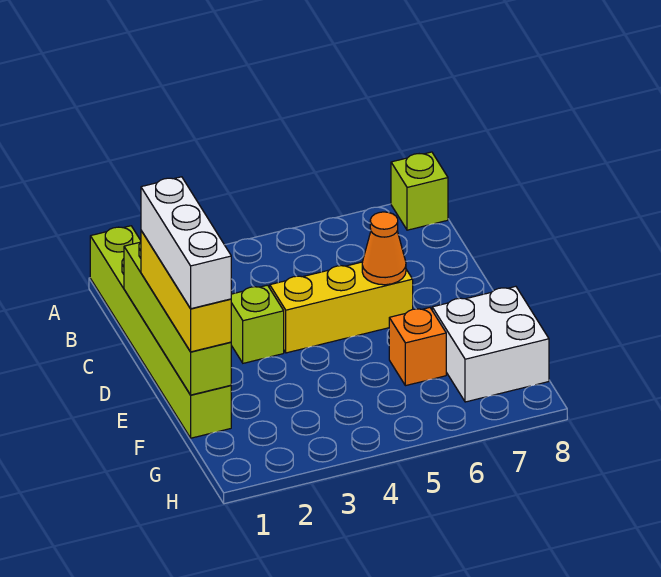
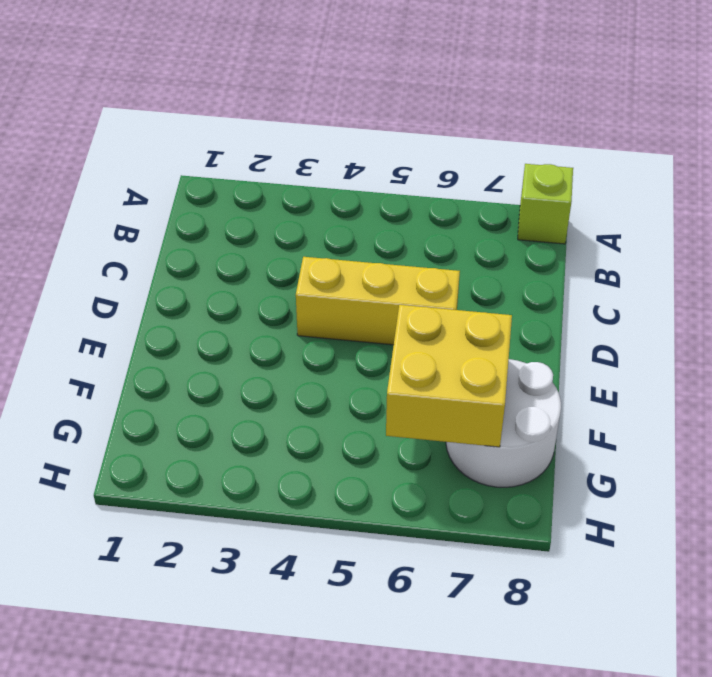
yellow brick F6:G7 level 2 -> none
white round brick F7:G8 level 1 -> white brick F7:G8 level 1
none -> lime brick A1:F1 level 1
none -> lime brick D3 level 1

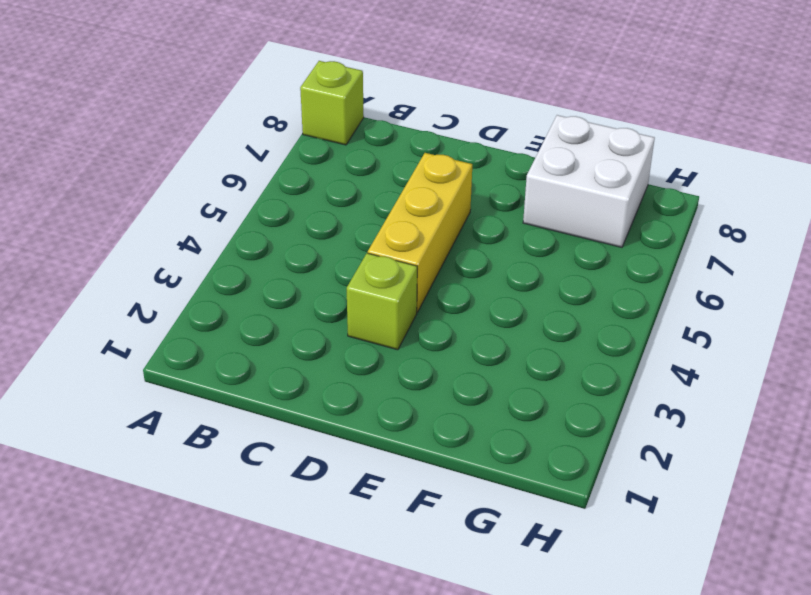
none -> lime brick A1:F1 level 1
none -> orange brick F6 level 1

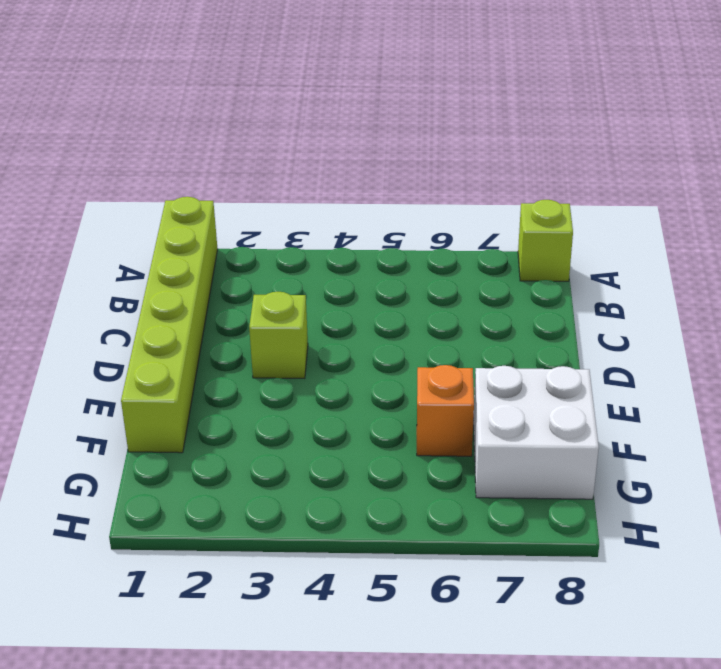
none -> yellow brick D4:D6 level 1
none -> lime brick C1:F1 level 2

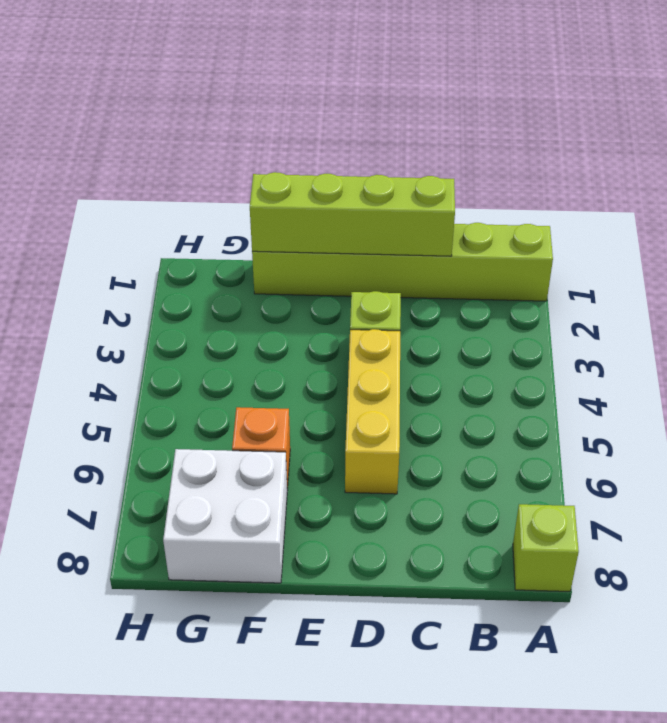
none -> orange cone D6 level 2
none -> yellow brick D1:F1 level 3

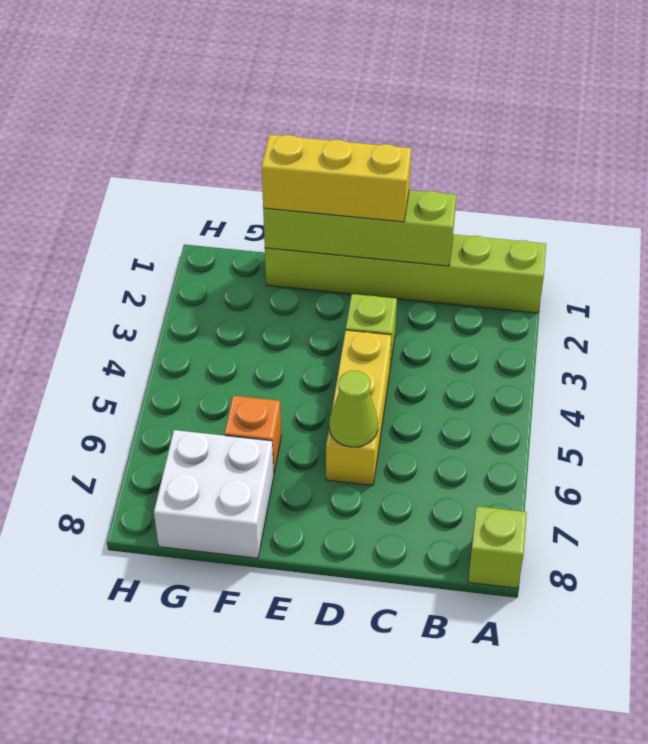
lime cone D6 level 2 -> orange cone D6 level 2
none -> white brick D1:F1 level 4

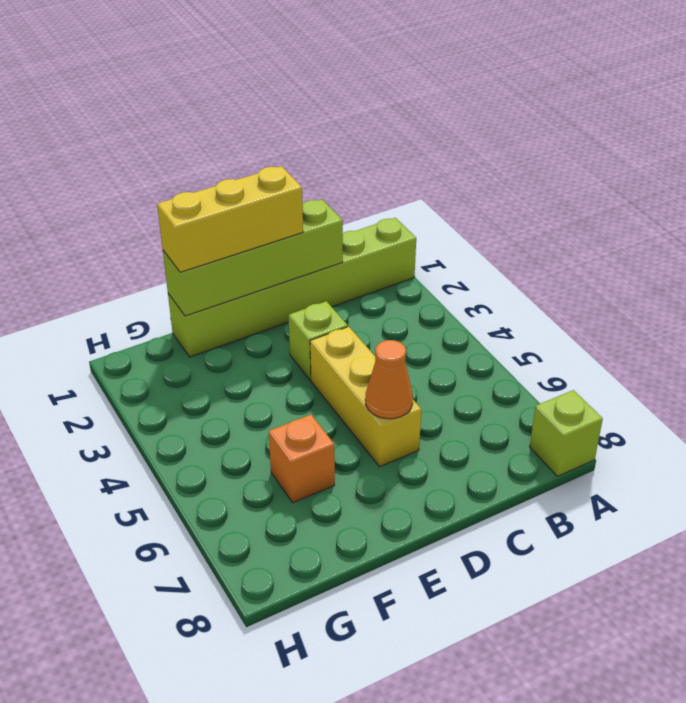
none -> white brick F7:G8 level 1
none -> white brick D1:F1 level 4

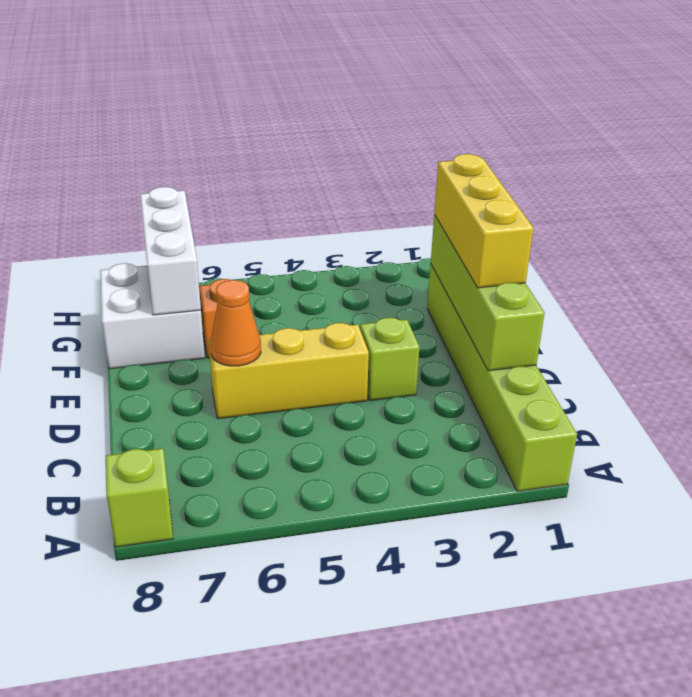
white brick F7:H7 level 2 -> white brick D1:F1 level 4

